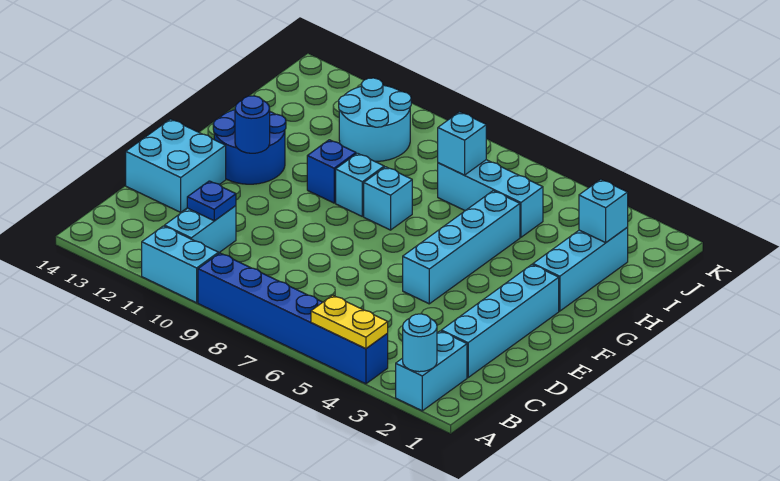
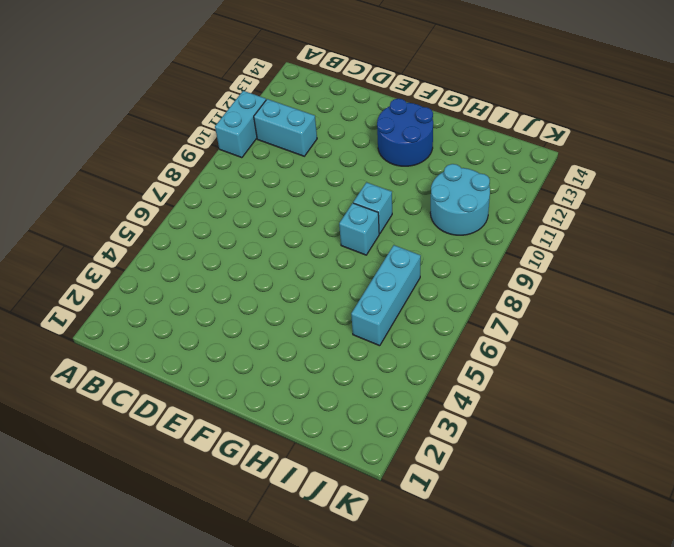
none -> cyan brick A2:B2 level 1
none -> blue brick A4:A9 level 1
none -> cyan brick C2:F2 level 1

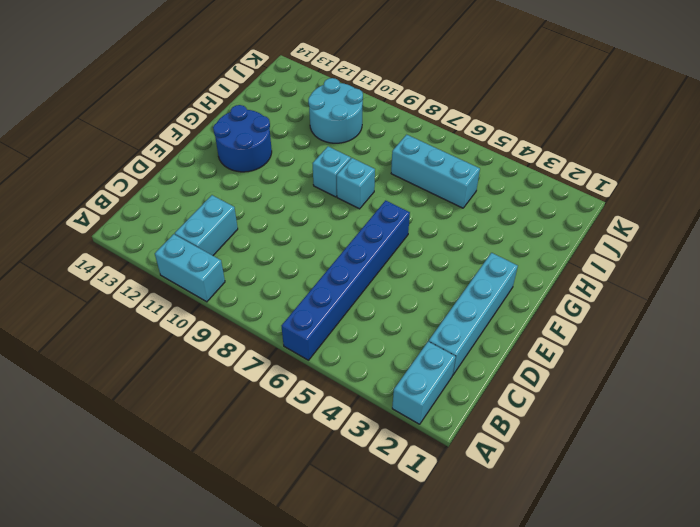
blue brick A6:F6 level 1 -> blue brick A4:A9 level 1
none -> cyan brick D13:E14 level 1
none -> cyan brick E5:H5 level 1
none -> cyan brick G2:I2 level 1

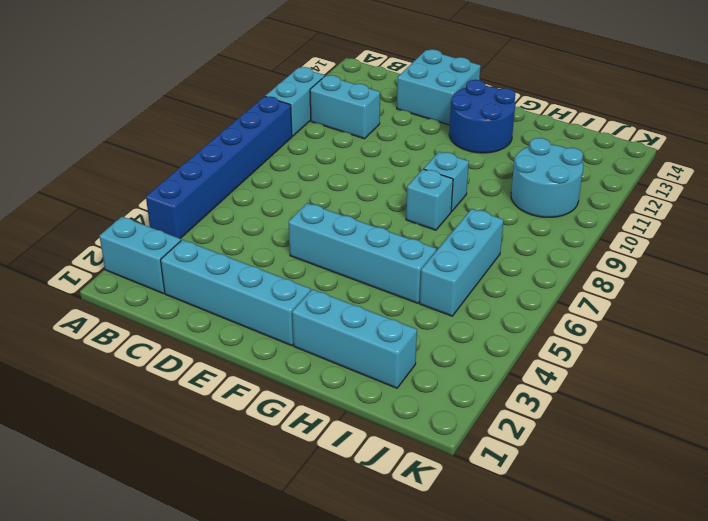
none -> blue brick G10 level 1
none -> cyan round brick A2 level 2
none -> yellow plate A4:A5 level 2

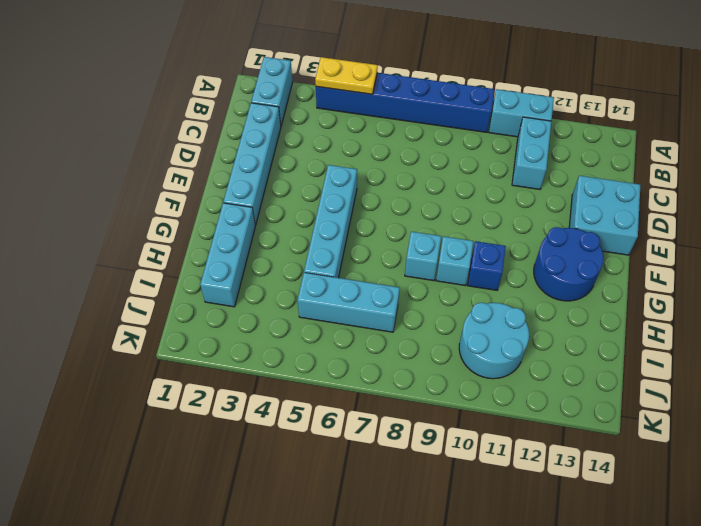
none -> cyan round brick A2 level 2
none -> blue plate C11 level 2
none -> blue round brick F12 level 2

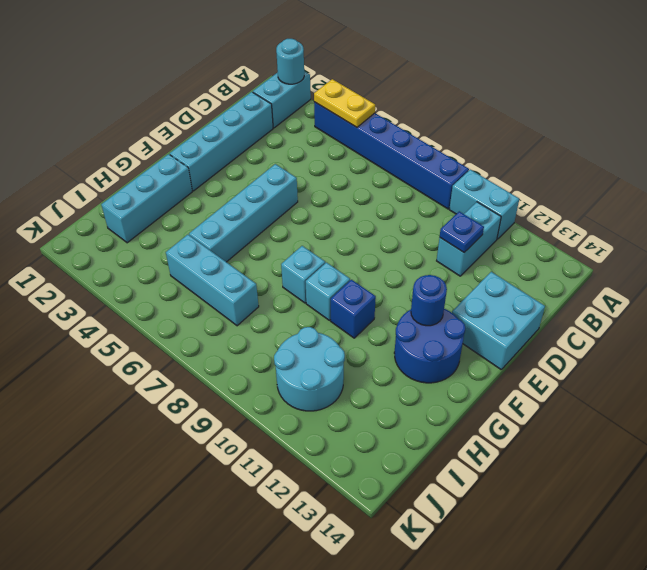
none -> cyan brick I2 level 2
none -> cyan brick I7 level 2

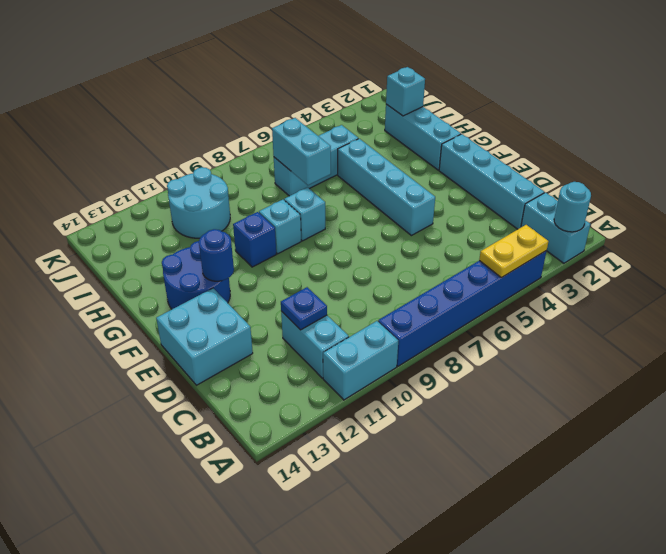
cyan brick H7:I7 level 2 -> cyan brick I7 level 2

